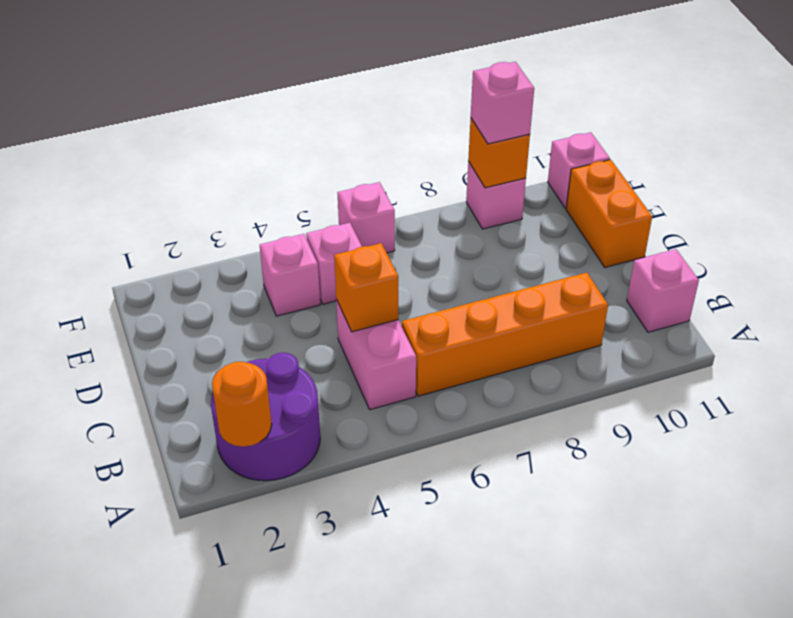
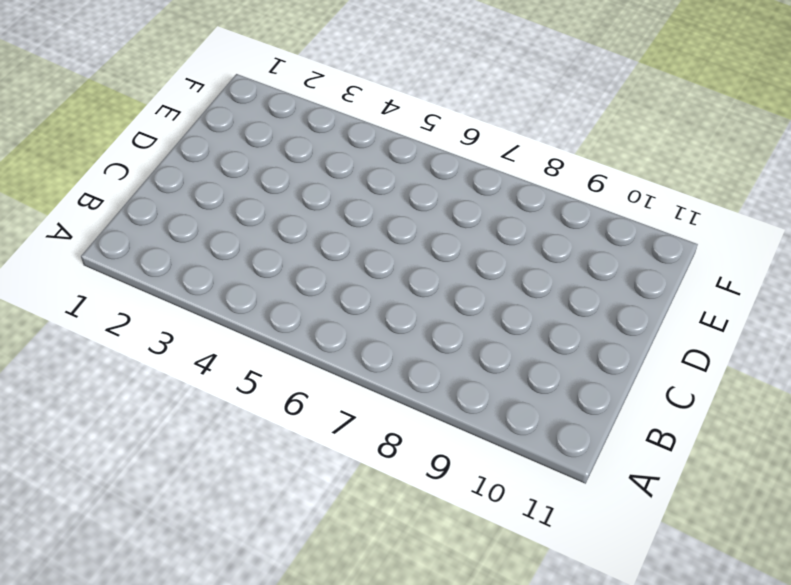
none -> purple round brick A2:B3 level 1
none -> pink brick B5:C5 level 1
none -> orange brick B6:B9 level 1

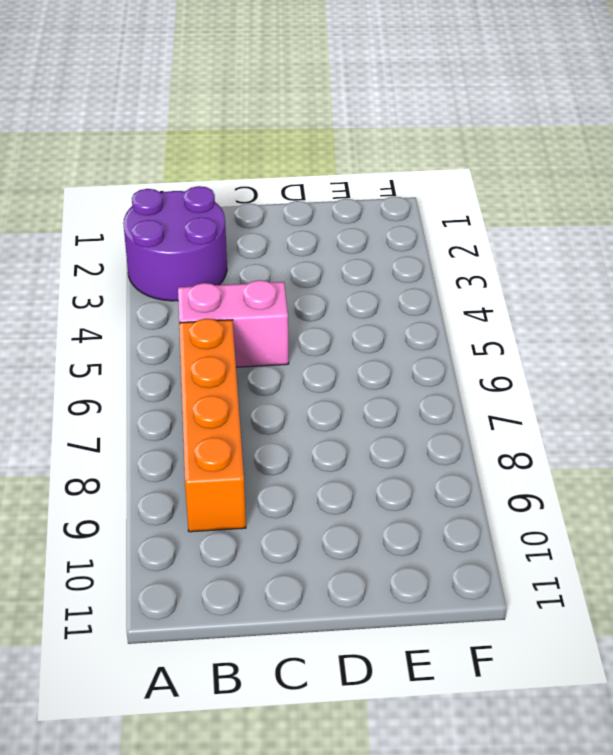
none -> pink brick B11 level 1
none -> orange brick D11:E11 level 1
none -> pink brick E4 level 1

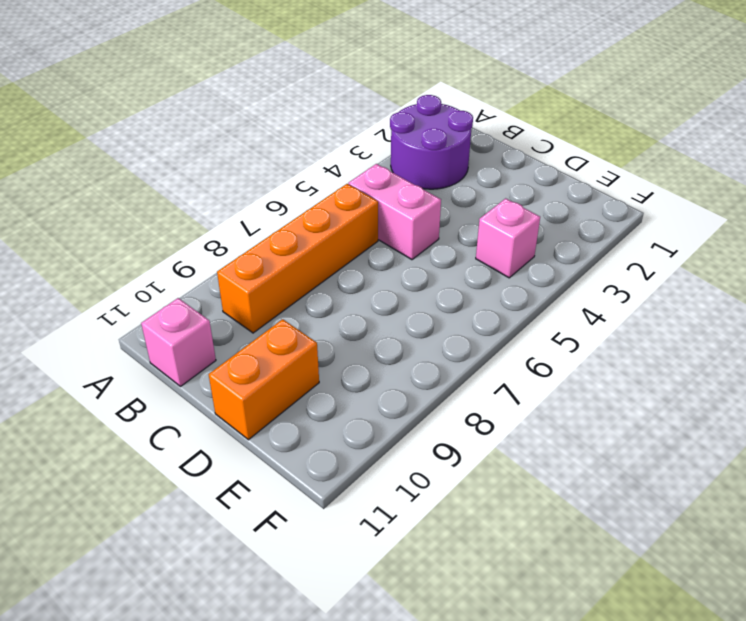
orange brick D10:D11 level 1 -> orange brick D11:E11 level 1
none -> pink brick E5 level 1
none -> pink brick F6 level 1
none -> pink brick F9 level 1

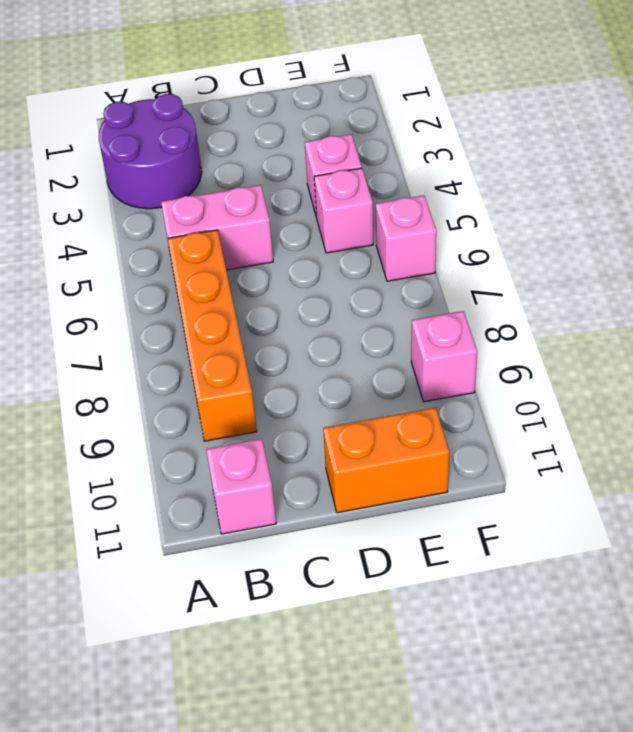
none -> pink brick F11 level 1
none -> orange round brick A2 level 2
none -> orange brick C5 level 2

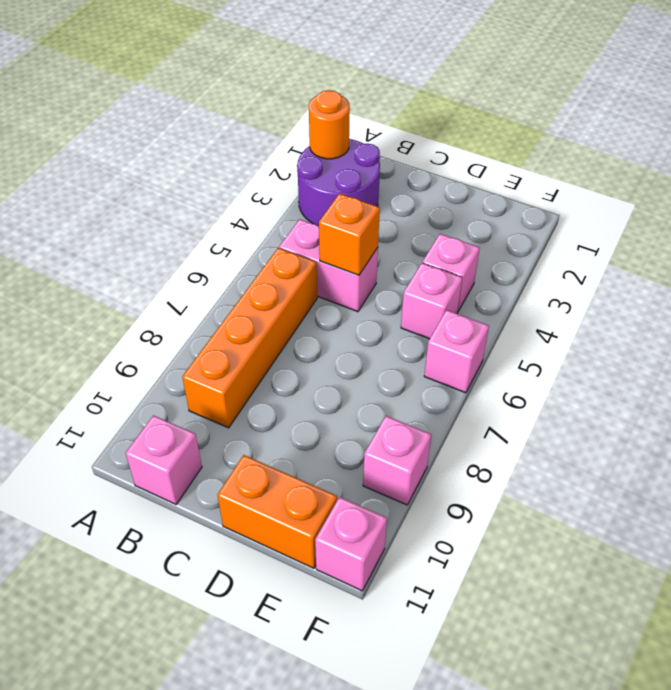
none -> orange brick F9 level 2
none -> pink brick F9 level 3

